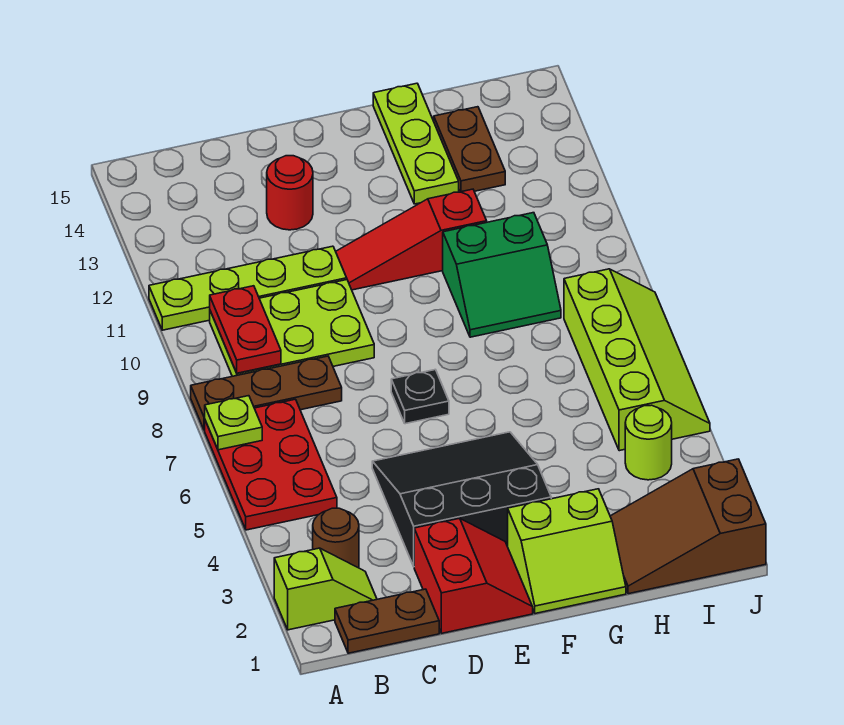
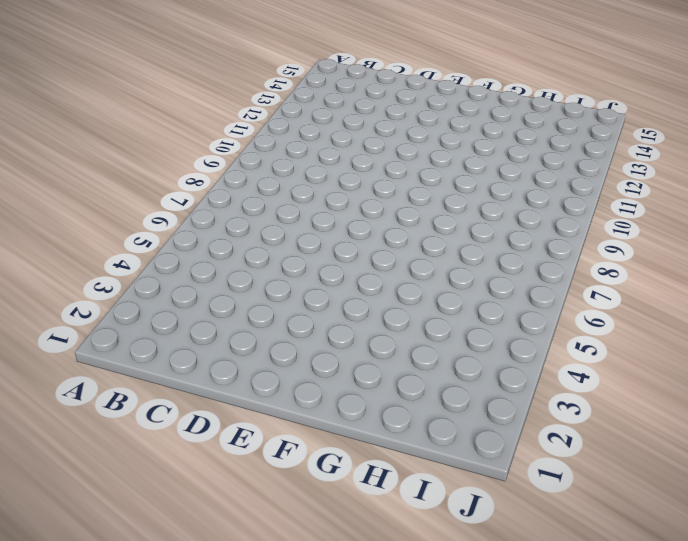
none -> lime slope A2:B2 level 1 top A
none -> red plate A5:B7 level 1
none -> brown plate A8:C8 level 1

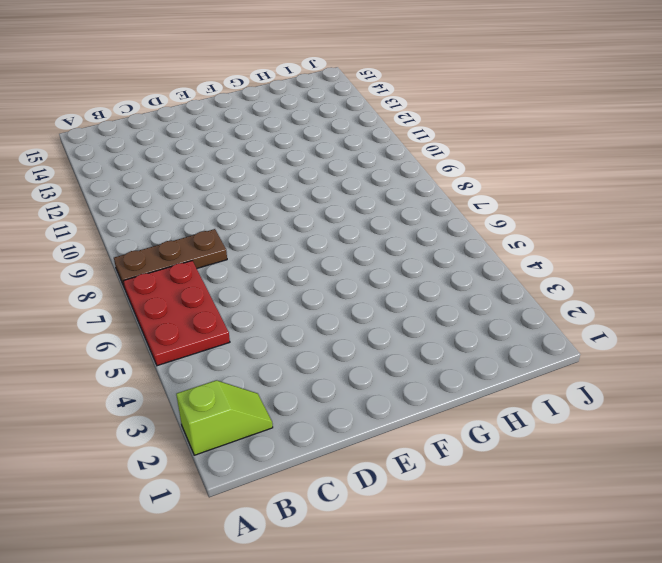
none -> lime plate A11:D11 level 1
none -> brown plate B1:C1 level 1
none -> brown round brick B3 level 1

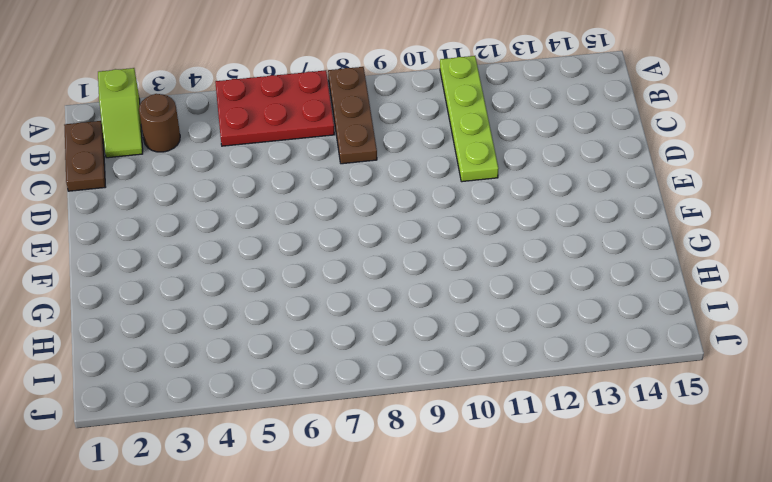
none -> lime plate B9:D10 level 1
none -> red slope D1:E2 level 1 top D
none -> black slope D3:F5 level 1 top 3

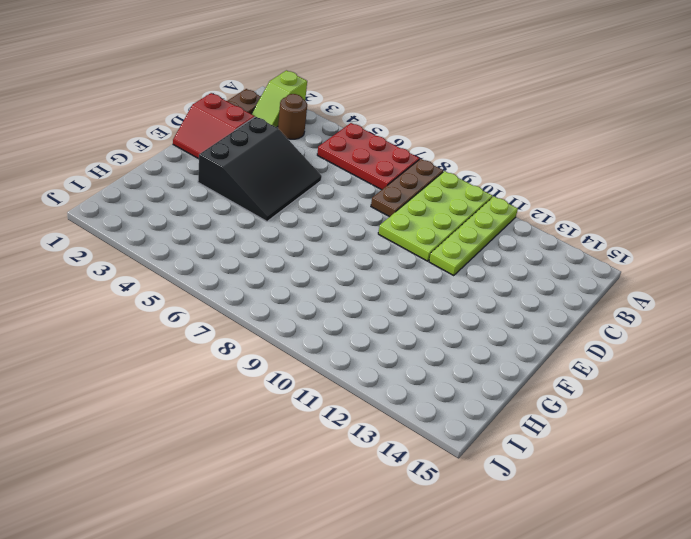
lime plate A9:D10 level 1 -> lime plate B9:D10 level 1
none -> red round brick D13 level 1
none -> black plate E7 level 1
none -> red slope E11:G11 level 1 top G

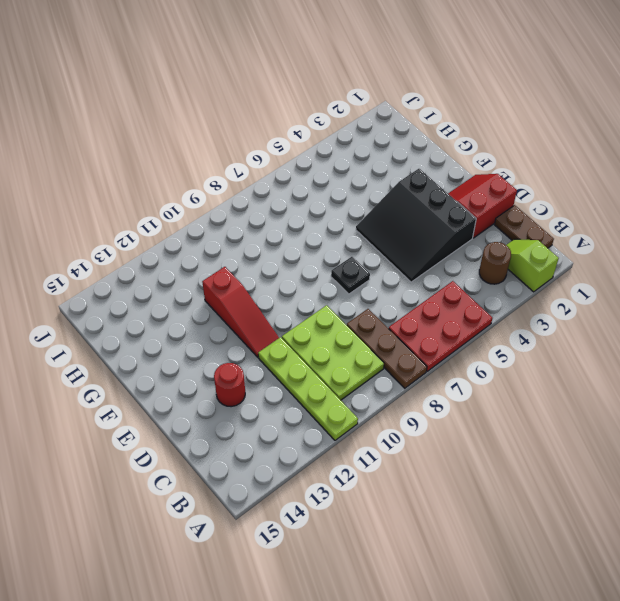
none -> lime slope F1:G2 level 1 top 2
none -> green slope G9:H10 level 1 top 10
none -> lime plate G13:G15 level 1

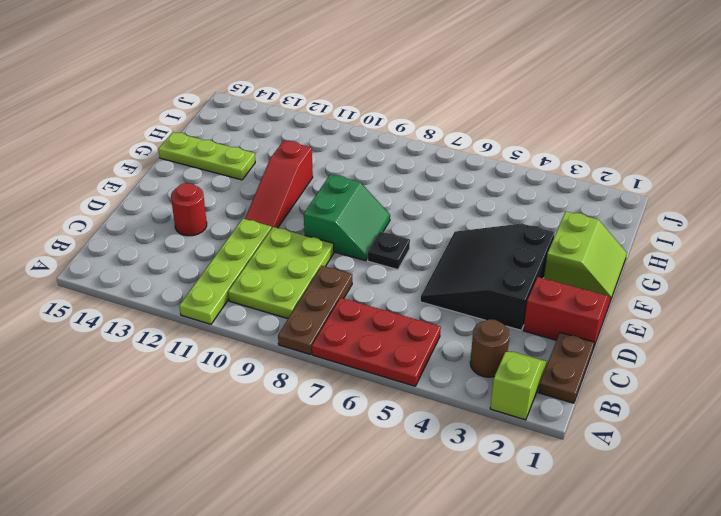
green slope E8:F9 level 1 top 9 -> green slope G9:H10 level 1 top 10
none -> brown slope H1:J2 level 1 top J
none -> brown plate H13:H14 level 1
none -> lime round brick I4 level 1

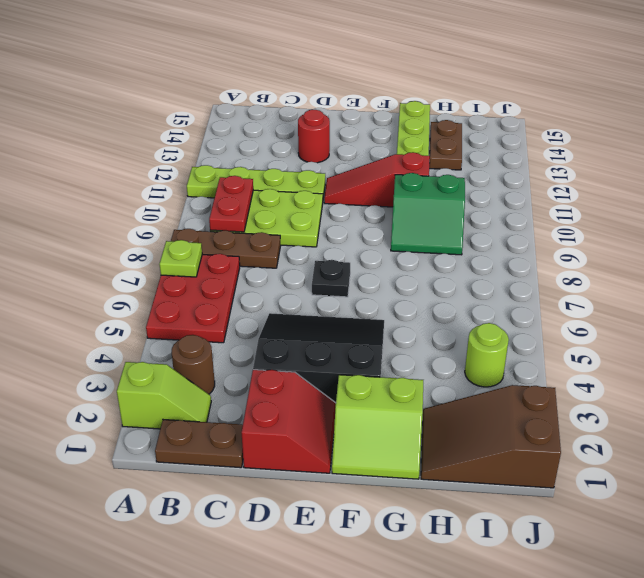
none -> lime slope I5:J8 level 1 top I

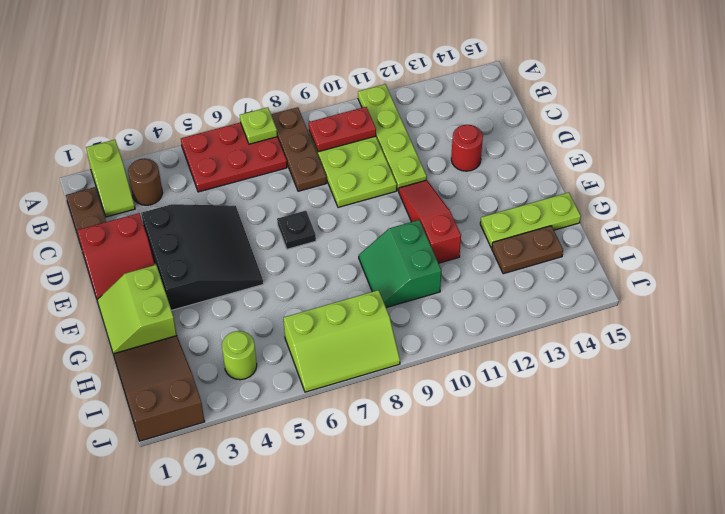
lime slope I6:J8 level 1 top I -> lime slope I5:J8 level 1 top I

